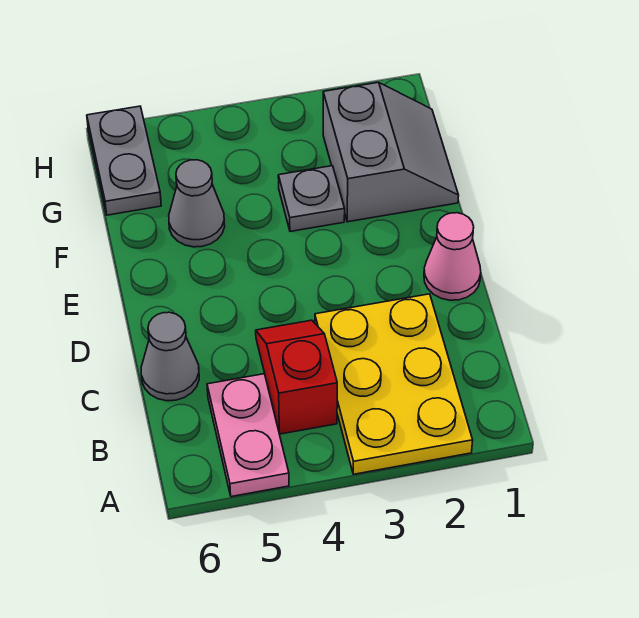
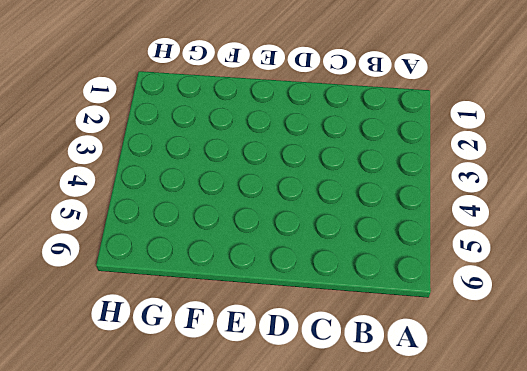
none -> yellow plate A2:C3 level 1
none -> pink plate A5:B5 level 1

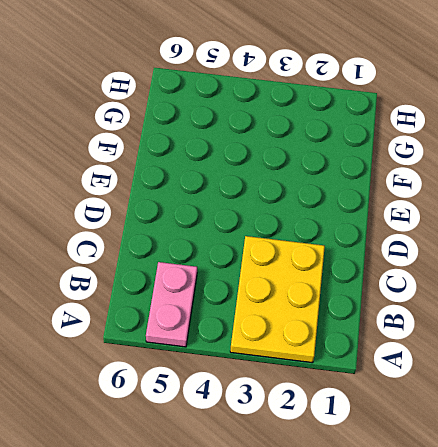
none -> red slope B4:C4 level 1 top B
none -> grey cone C6 level 1

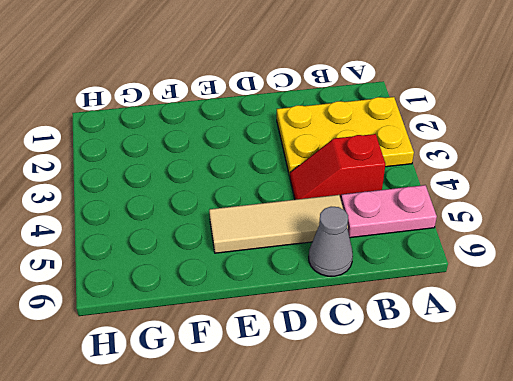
tan tile C5:E5 level 1 -> none
none -> pink cone D1 level 1
none -> grey slope F1:G2 level 1 top 2

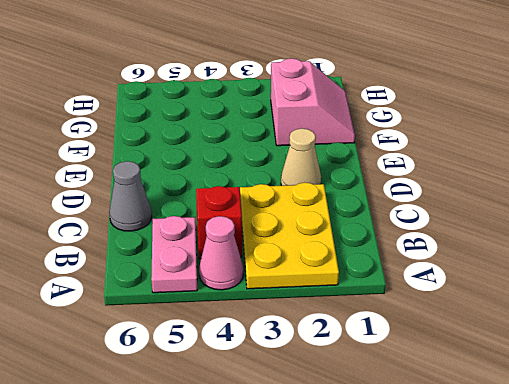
pink cone A4 level 1 -> pink cone D1 level 1
tan cone D2 level 1 -> none
pink slope F1:G2 level 1 top 2 -> grey slope F1:G2 level 1 top 2
none -> grey plate F3 level 1
none -> grey cone F5 level 1

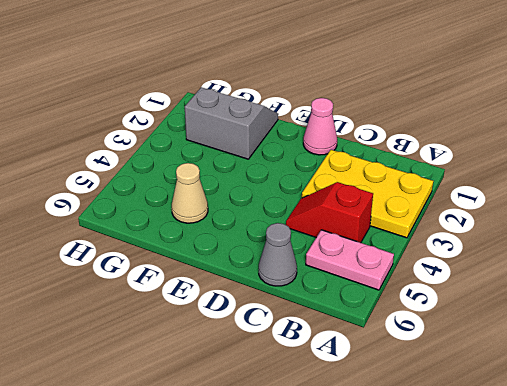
tan cone F5 level 1 -> grey cone F5 level 1
none -> grey plate F3 level 1
none -> grey plate G6:H6 level 1

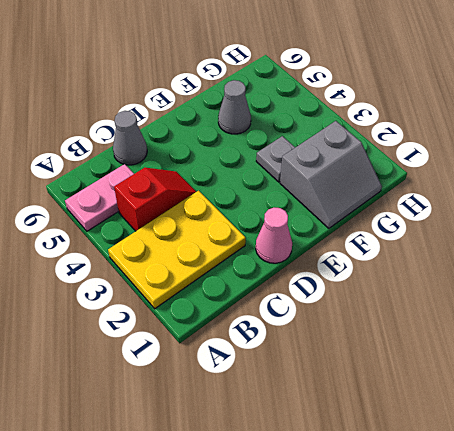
none -> grey plate G6:H6 level 1

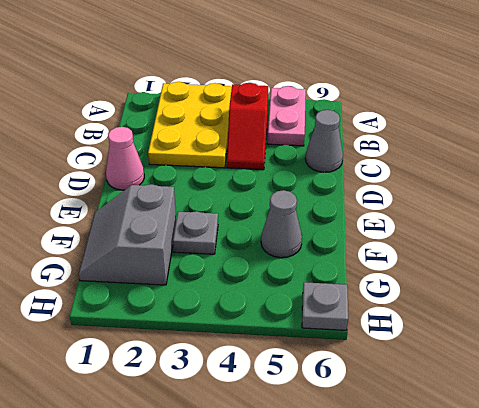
grey plate H6 level 1 -> grey plate G6:H6 level 1

